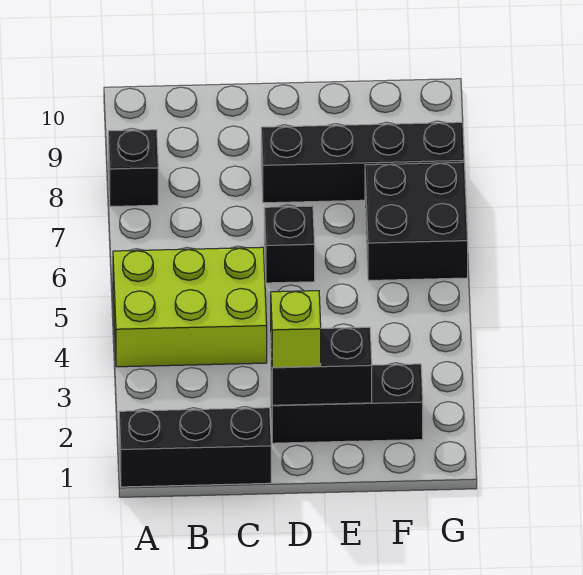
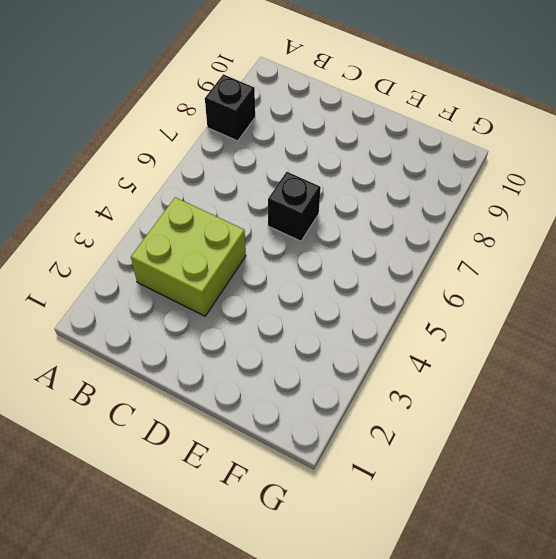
lime brick B3:C4 level 1 -> lime brick A4:C5 level 1
none -> black brick A1:C1 level 1
none -> black brick D2:F2 level 1

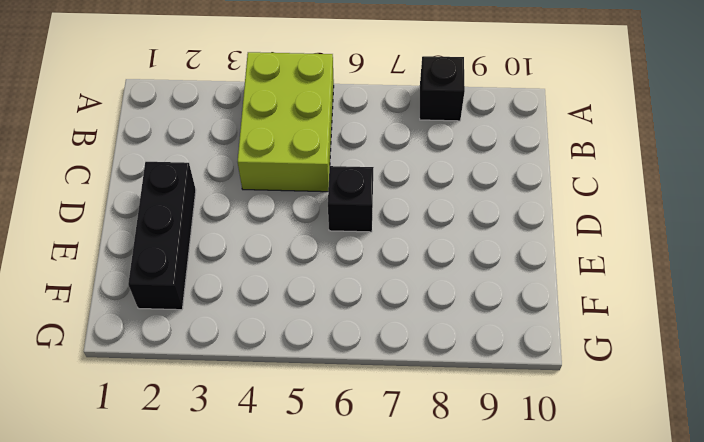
none -> black brick A1:C1 level 1
none -> black brick D8:G8 level 1

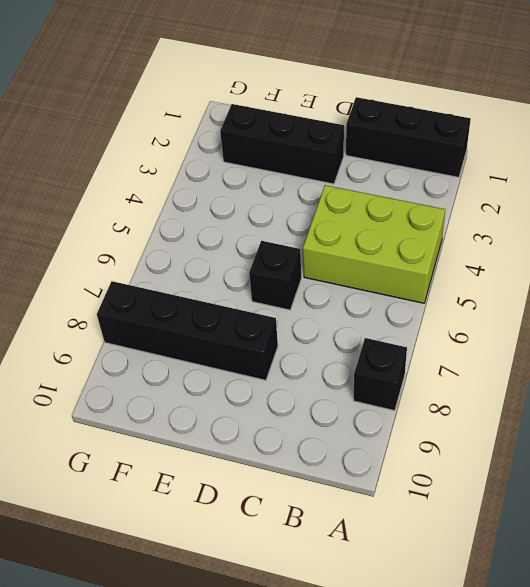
none -> black brick F6:G7 level 1
none -> black brick D2:E2 level 2

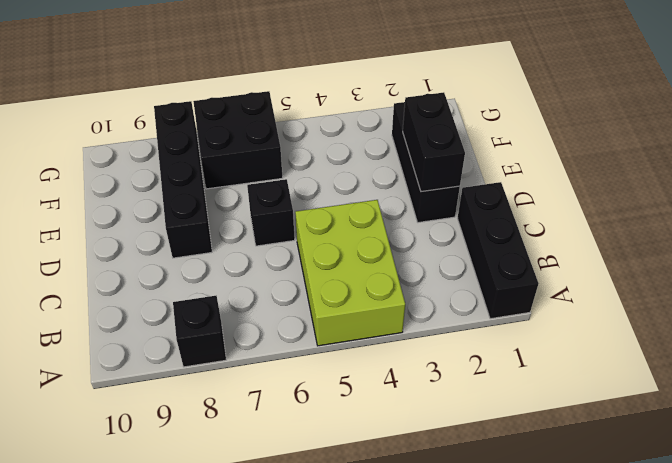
none -> lime brick D2 level 3

